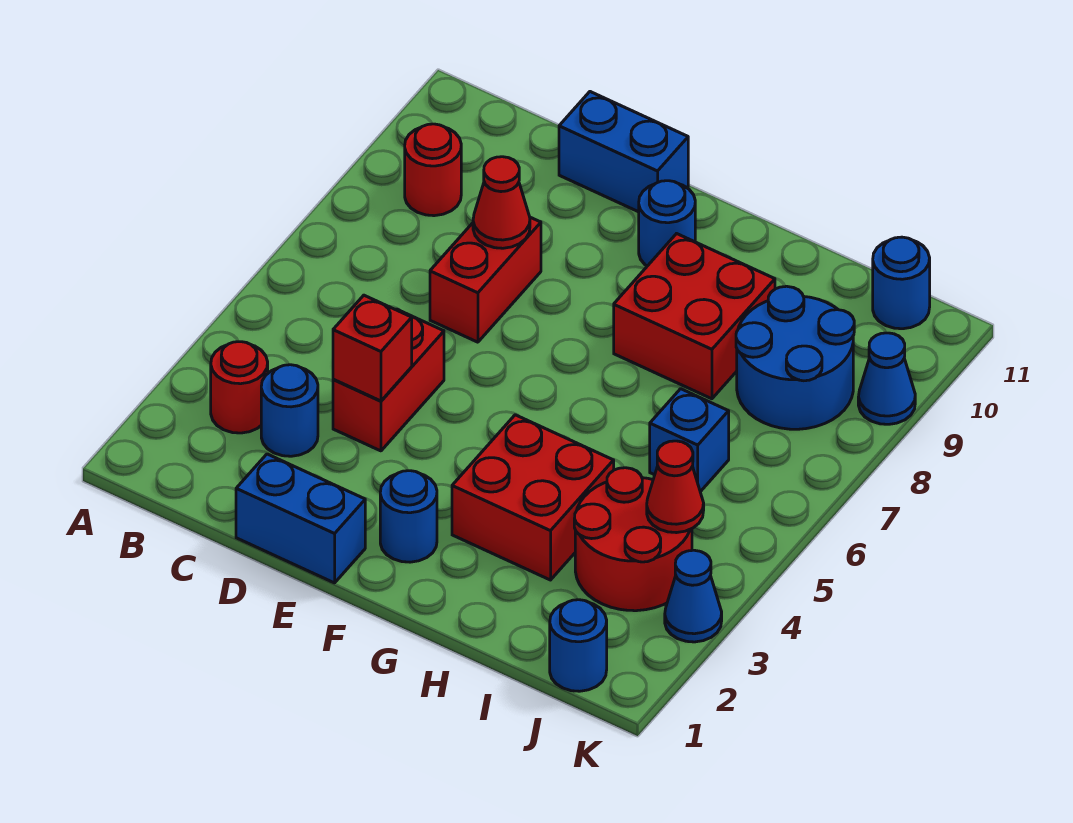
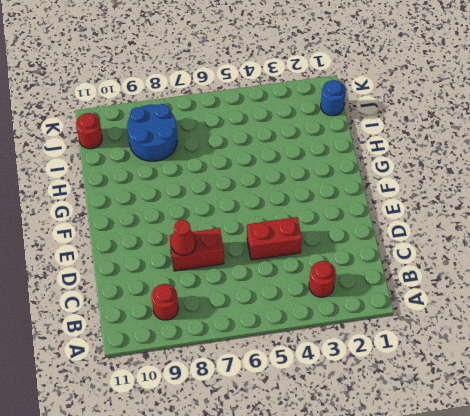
red round brick J11 level 1 -> blue round brick J11 level 1
none -> blue round brick C3 level 1
none -> blue brick D1:E1 level 1
none -> blue brick D11:E11 level 1

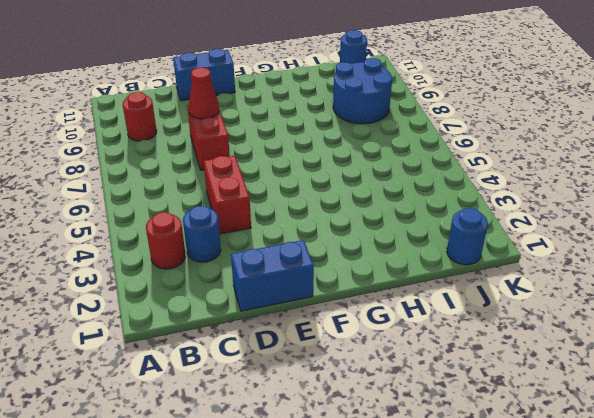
none -> blue round brick F2 level 1
none -> blue round brick F10 level 1
none -> red brick G3:H4 level 1

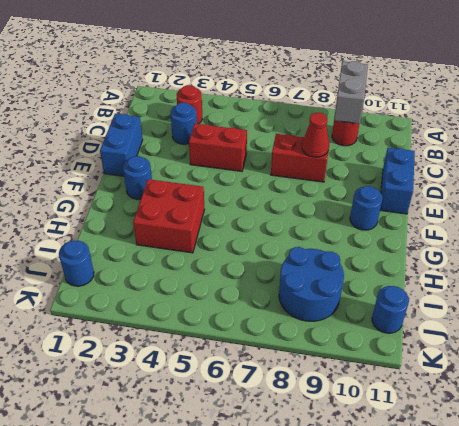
grey brick A9:B9 level 2 -> none
none -> red brick G8:H9 level 1
none -> red round brick I3:J4 level 1
none -> blue brick I6 level 1

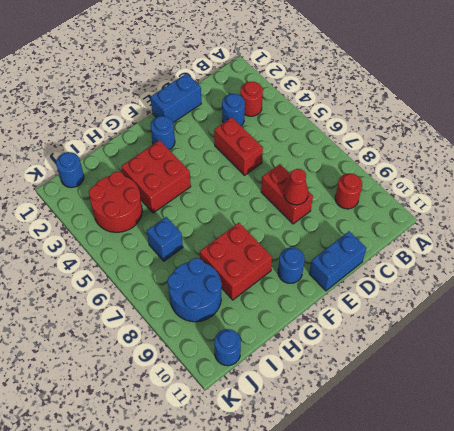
none -> blue cone K3 level 1
none -> blue cone K9 level 1
none -> red brick D4 level 2

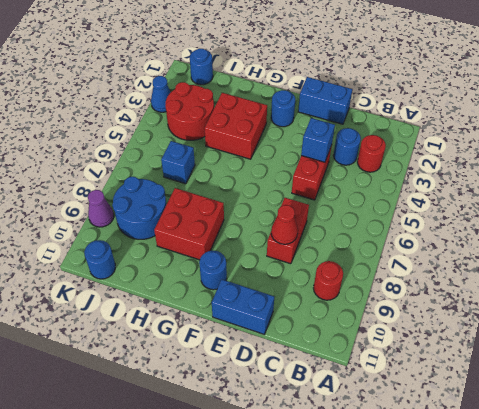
blue brick D4 level 2 -> red brick D4 level 2
purple cone K9 level 1 -> blue cone K9 level 1
none -> red cone J4 level 2

